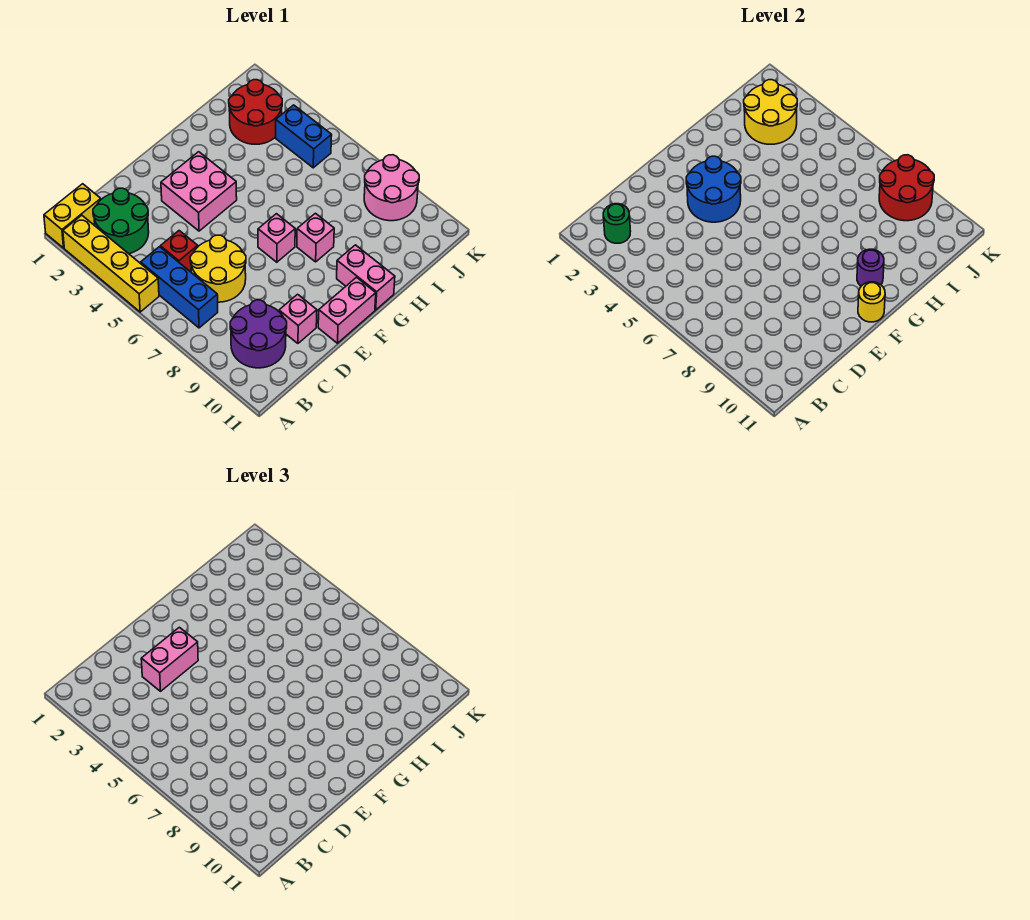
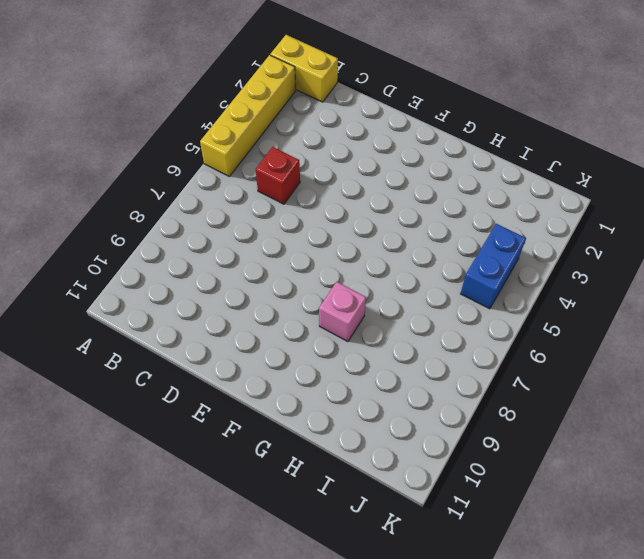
none -> green round brick B2:C3 level 1
none -> blue brick B5:B7 level 1
none -> purple round brick B9:C10 level 1

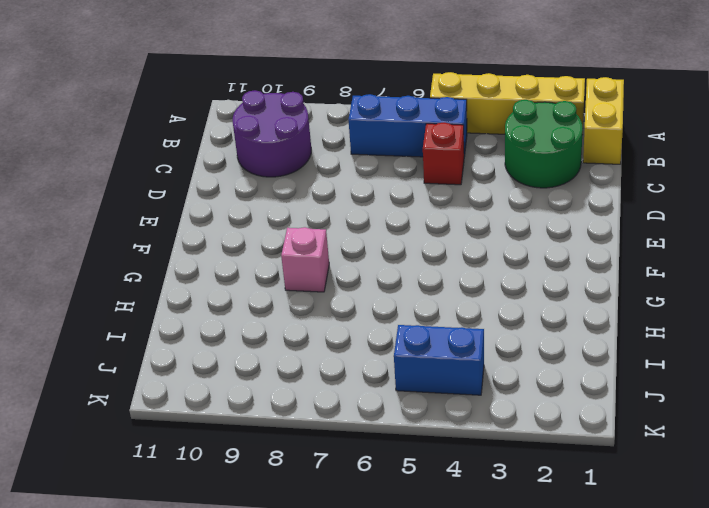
none -> yellow round brick C6:D7 level 1
none -> pink brick D10 level 1
none -> pink brick E3:F4 level 1

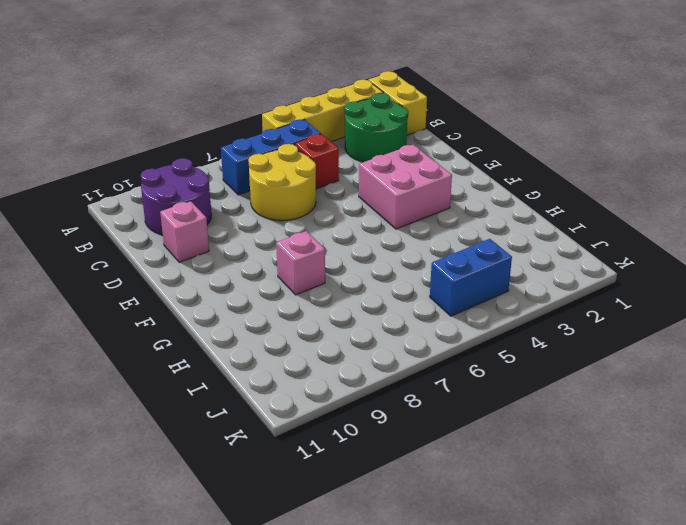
none -> pink brick E11:F11 level 1
none -> pink brick F7 level 1
none -> pink brick G10:G11 level 1

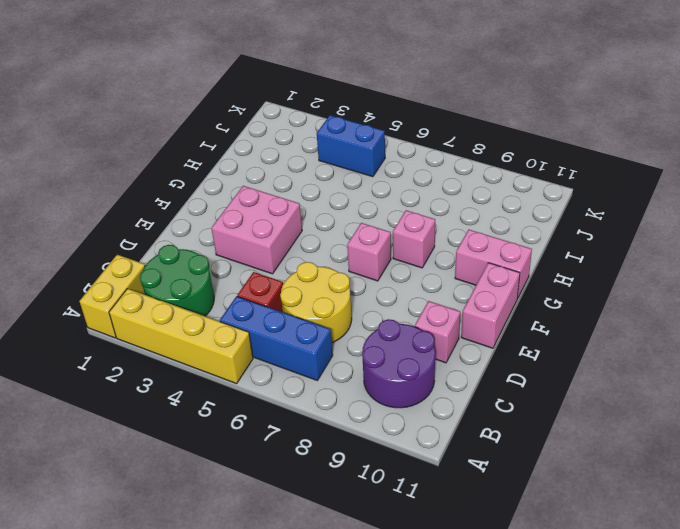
none -> red round brick I2:J3 level 1
none -> pink round brick J8:K9 level 1
none -> green round brick B2 level 2

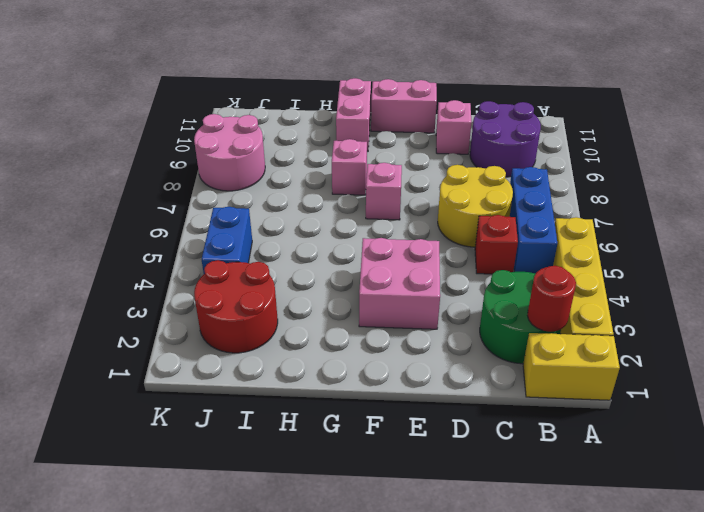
red round brick B2 level 2 -> green round brick B2 level 2
none -> blue round brick E3:F4 level 2
none -> yellow round brick F11 level 2
none -> purple round brick G10 level 2

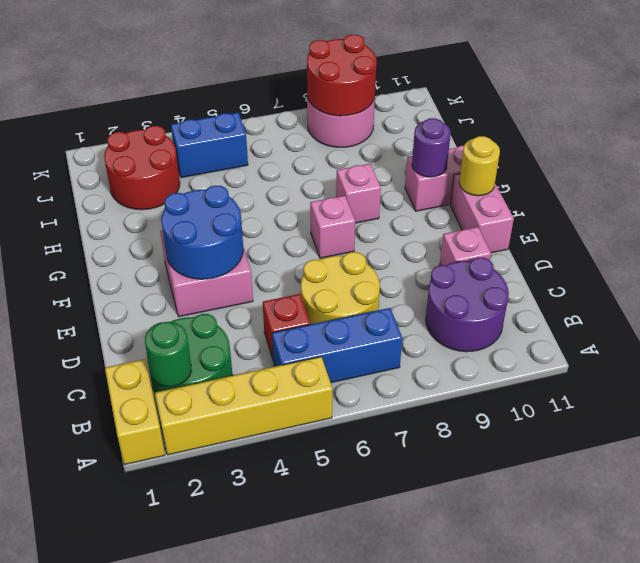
none -> yellow round brick I2:J3 level 2
none -> pink brick D3:E3 level 3

